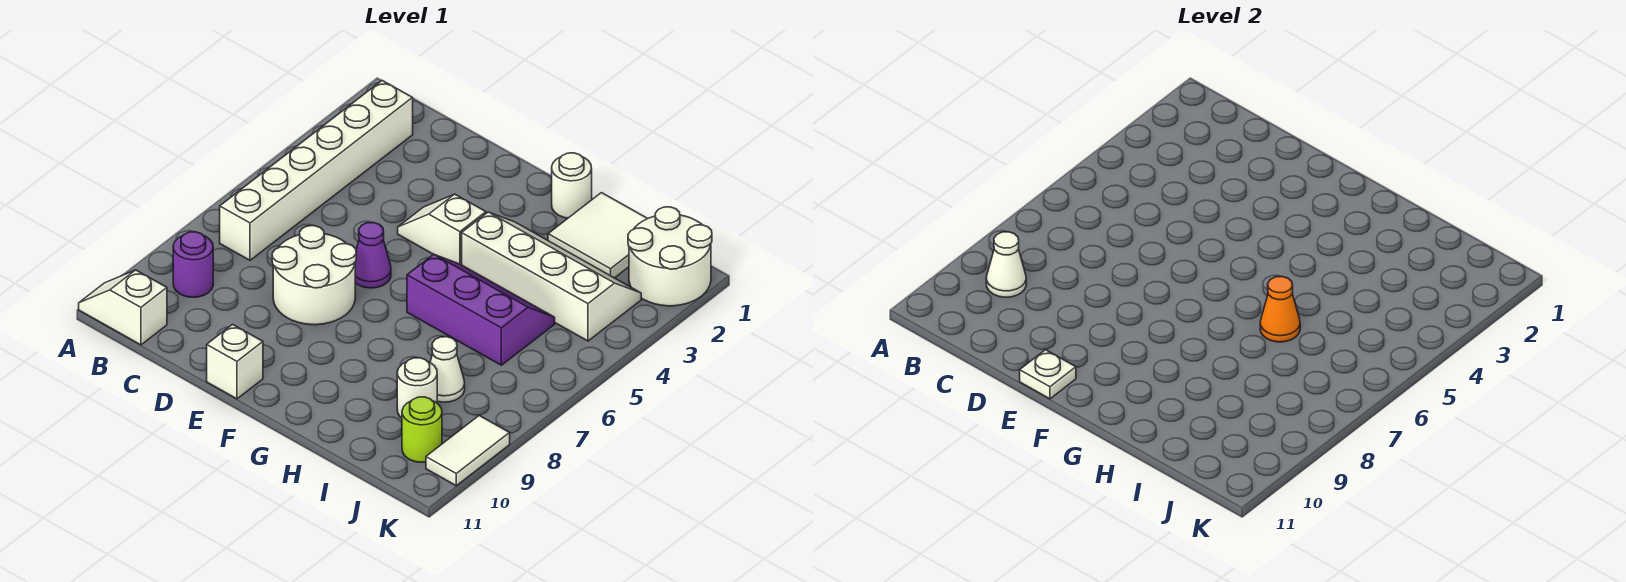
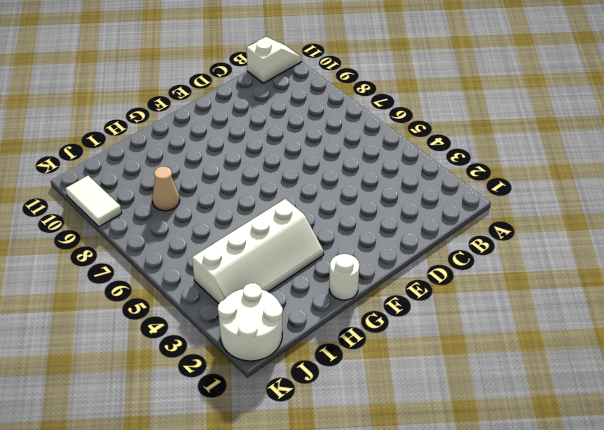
tan cone I8 level 1 -> white cone I8 level 1
none -> white brick B2:B7 level 1
none -> purple round brick B9 level 1
none -> white round brick D7:E8 level 1

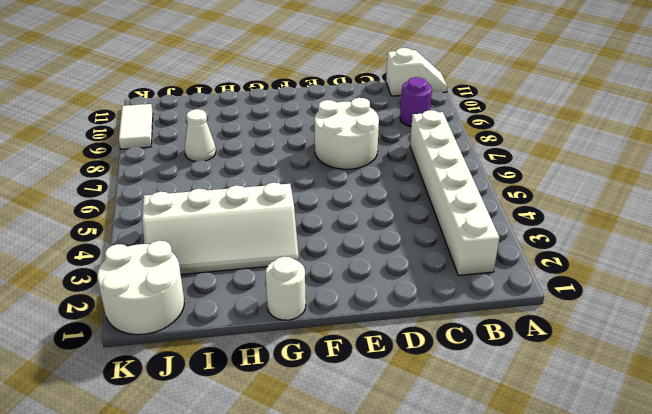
none -> white slope E4:F4 level 1 top F
none -> purple cone E6 level 1
none -> white brick E11 level 1

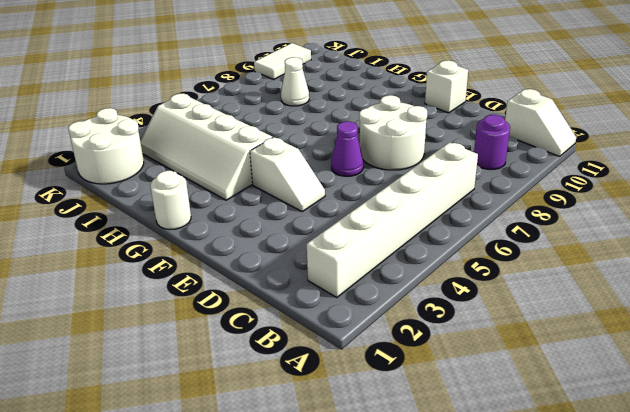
none -> purple slope G5:I6 level 1 top 6
none -> white tile H1:I2 level 1
none -> white round brick I9 level 1

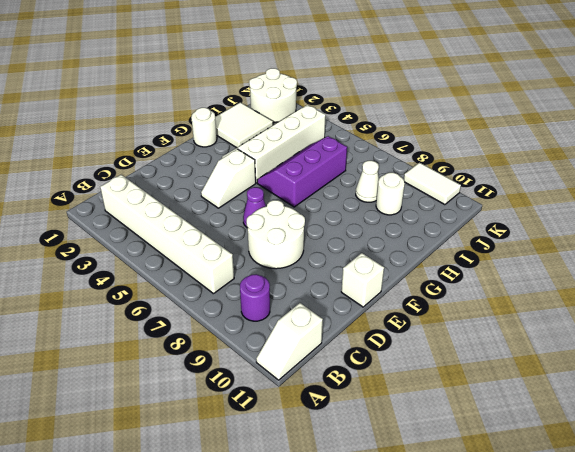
none -> lime round brick J10 level 1
none -> white cone B9 level 2
none -> white plate E11 level 2

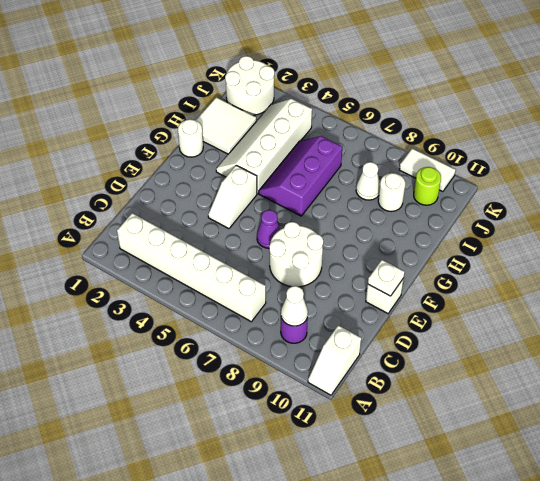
none -> orange cone H6 level 2

